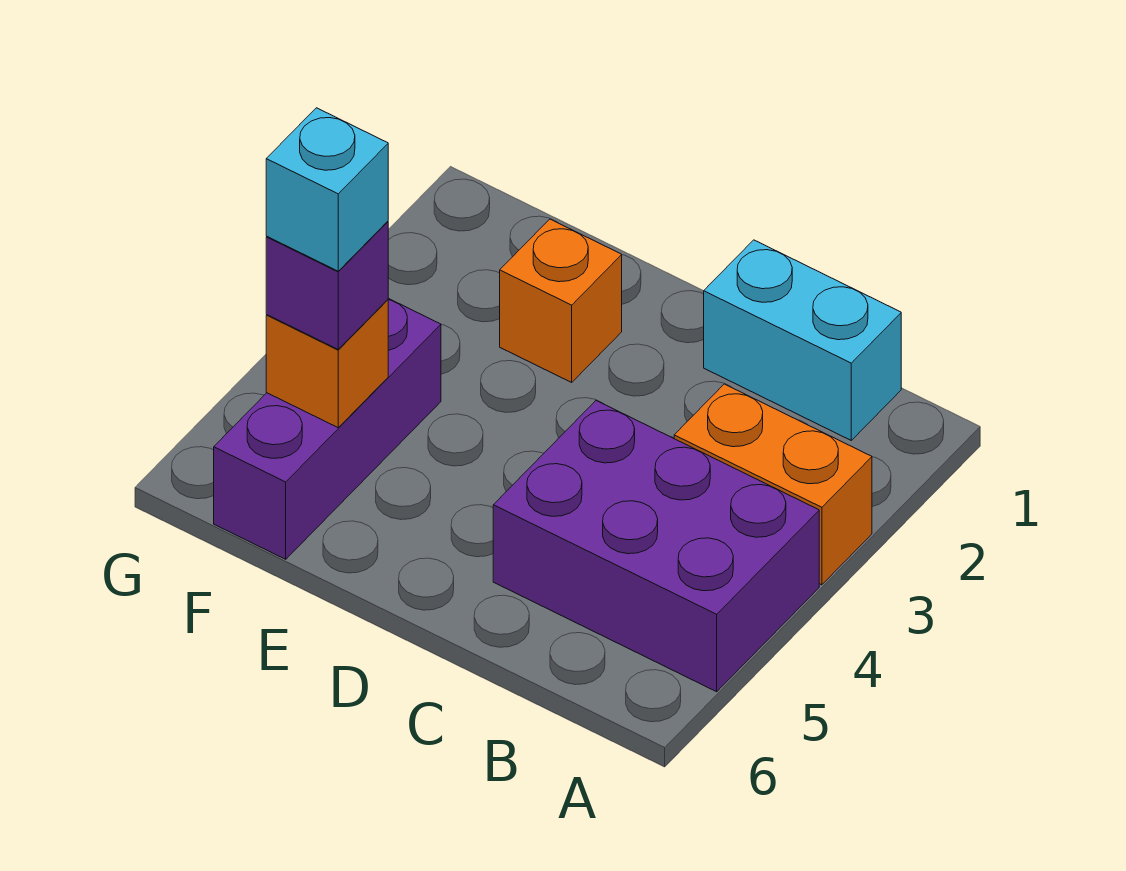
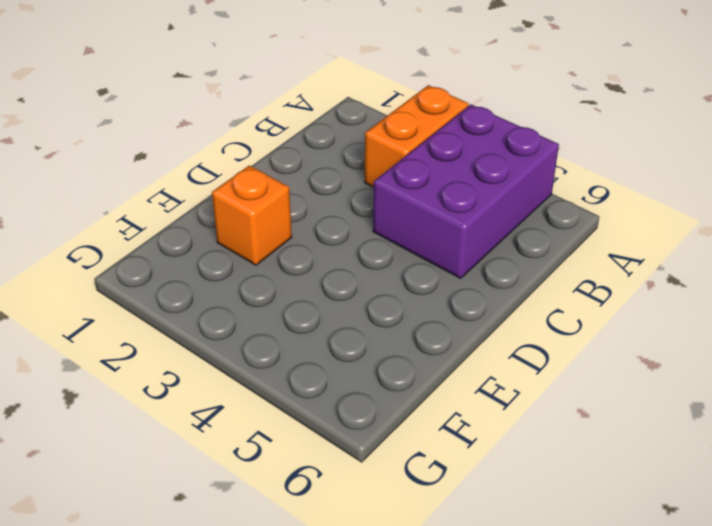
none -> cyan brick B1:C1 level 1
none -> purple brick F4:F6 level 1

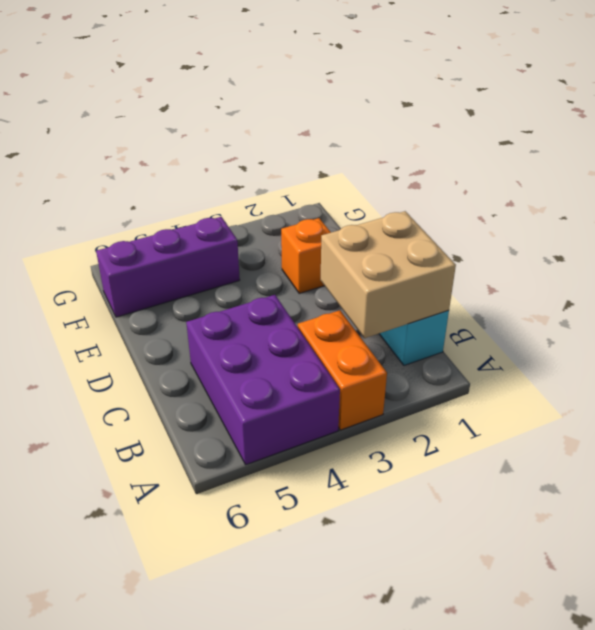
tan brick B1:C2 level 2 -> none
none -> orange brick F5 level 2
none -> purple brick F5 level 3

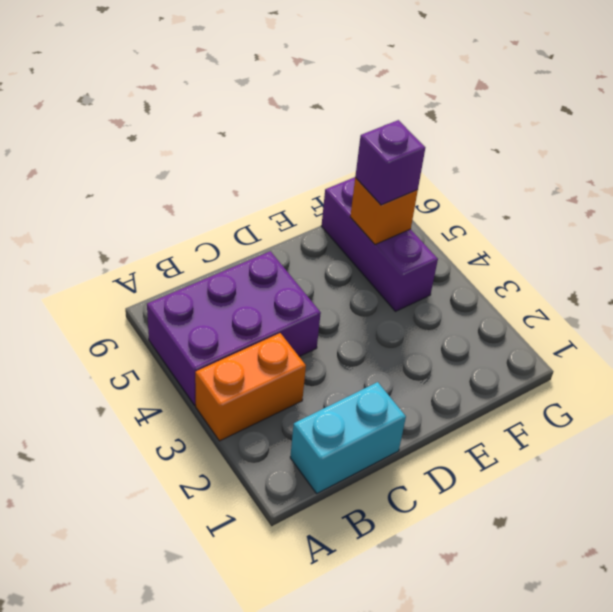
none -> orange brick E2 level 1
none -> cyan brick F5 level 4

